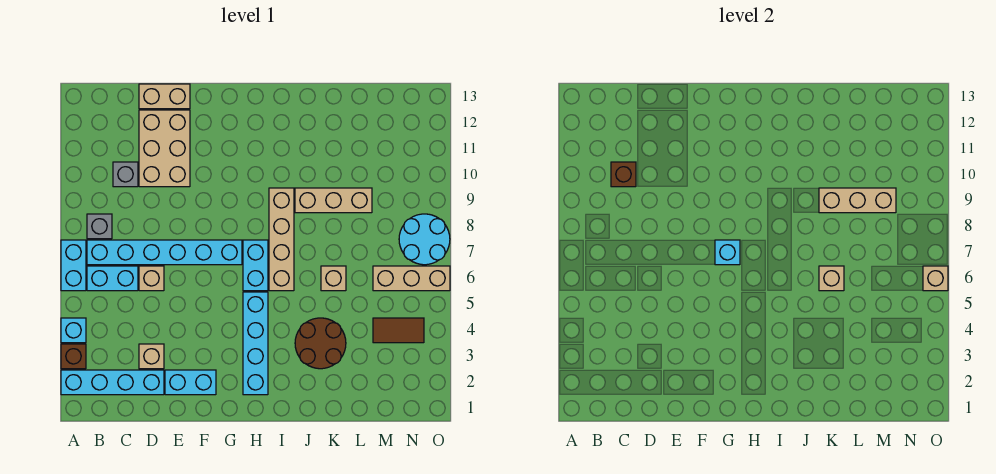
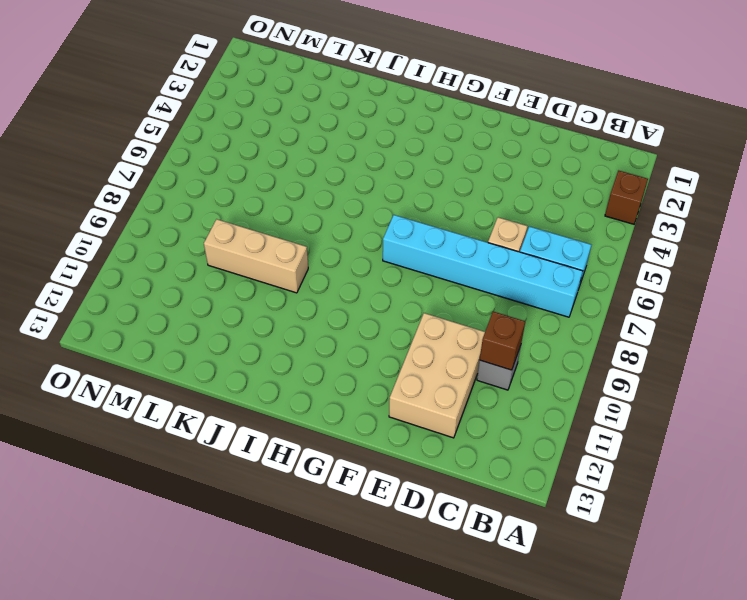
none -> cyan brick A2:D2 level 1
none -> cyan brick A4 level 1
none -> cyan brick A6:A7 level 1

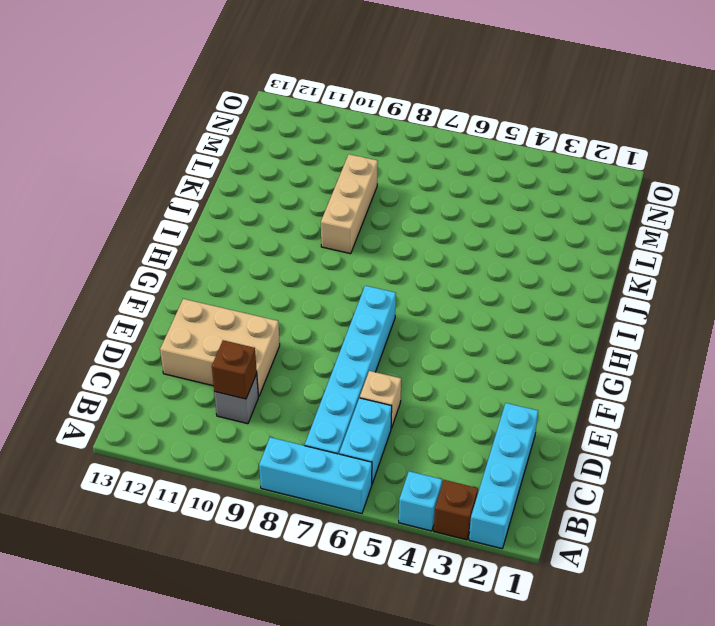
cyan brick A6:A8 level 1 -> cyan brick A6:A7 level 1
none -> grey brick B8 level 1
none -> tan brick D3 level 1
none -> tan brick D13:E13 level 1

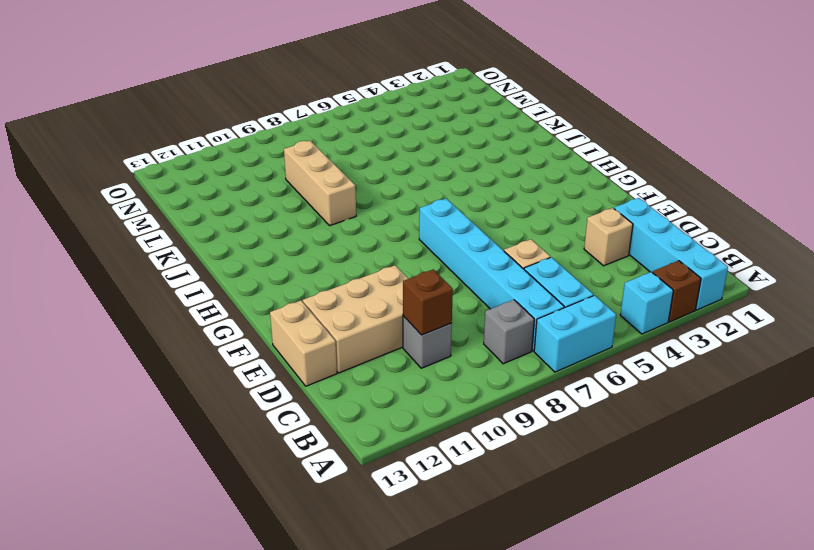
none -> cyan brick E2:F2 level 1
none -> cyan brick H2:H5 level 1
none -> cyan brick H6:H7 level 1

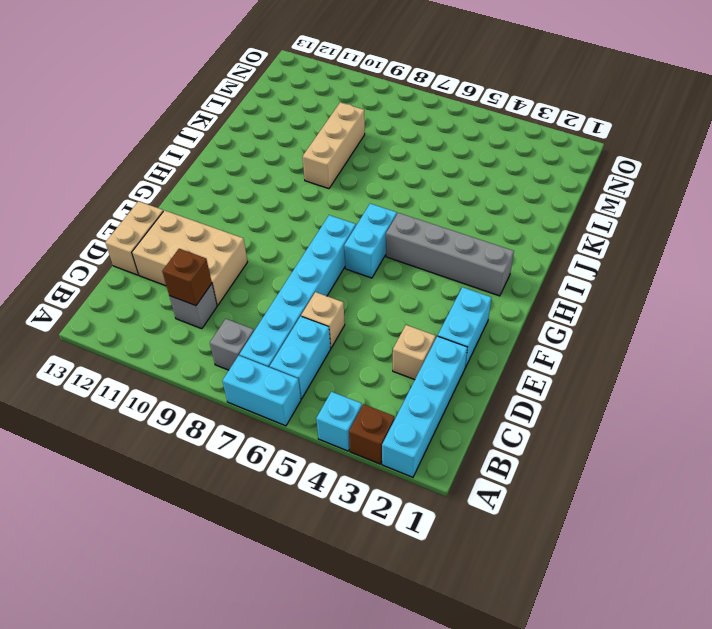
cyan brick G6:H6 level 1 -> cyan brick H6:H7 level 1
grey brick H2:H5 level 1 -> cyan brick H2:H5 level 1
none -> tan brick I6:I9 level 1
none -> brown round brick J3:K4 level 1
none -> tan brick K6 level 1

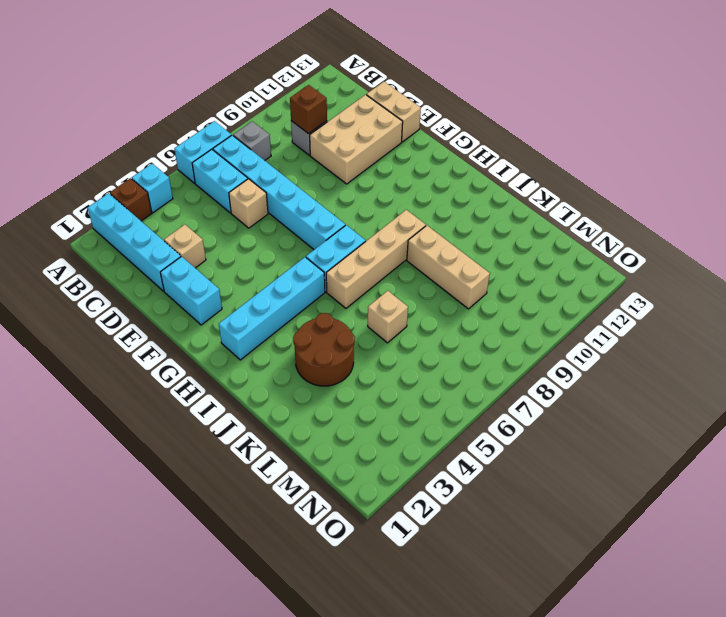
none -> brown tile M4:N4 level 1
none -> tan brick M6:O6 level 1
none -> cyan round brick N7:O8 level 1

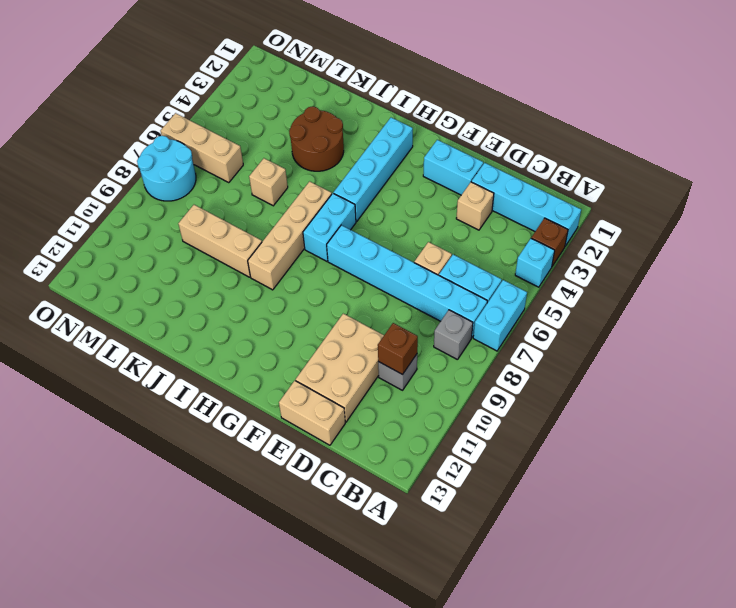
none -> brown tile M4:N4 level 1
none -> cyan brick G7 level 2
none -> tan brick K6 level 2

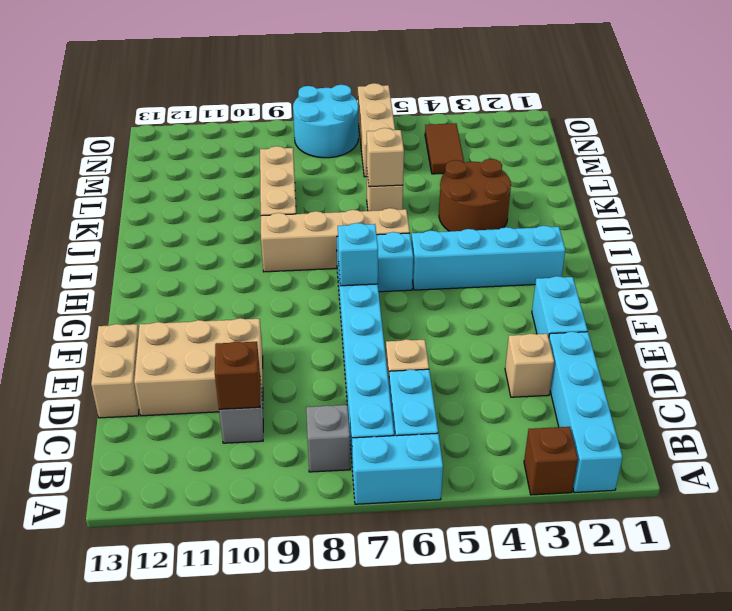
none -> cyan brick A4 level 1
none -> tan brick K9:M9 level 2
none -> tan brick O6 level 2

